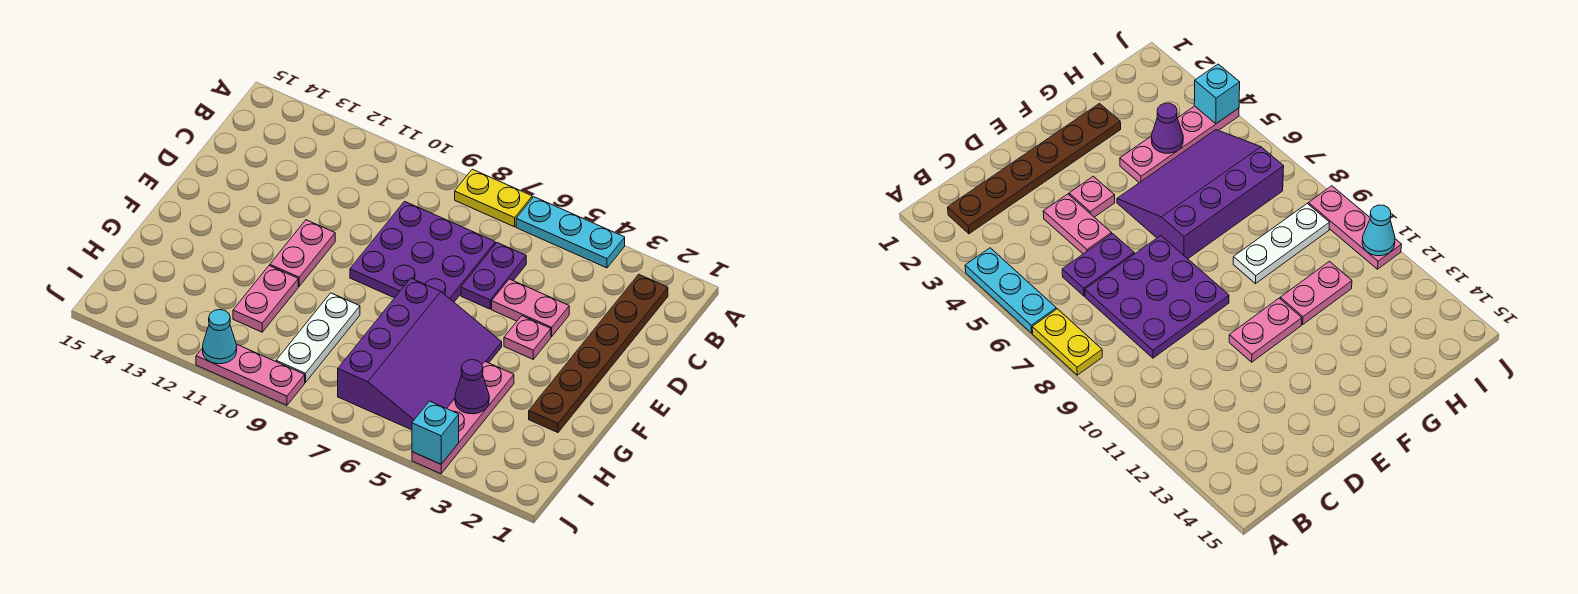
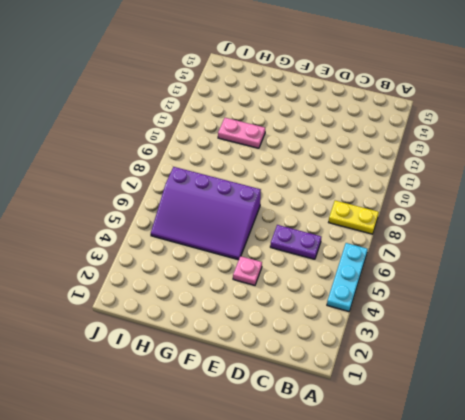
yellow plate A8:B8 level 1 -> yellow plate A7:A8 level 1
none -> brown plate B2:G2 level 1
none -> purple plate C7:E9 level 1
none -> pink plate D4:D5 level 1

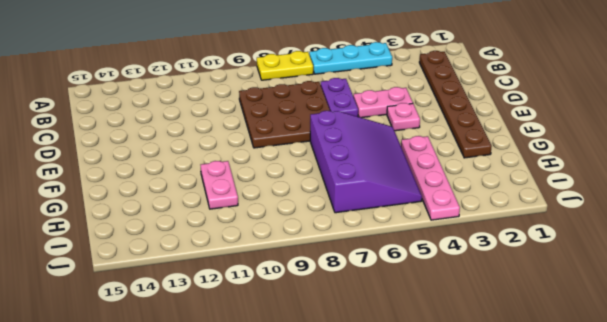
brown plate C7:E9 level 1 -> purple plate C7:E9 level 1
none -> pink plate E11:F11 level 1
none -> white plate G9:I9 level 1
none -> pink plate J9:J11 level 1

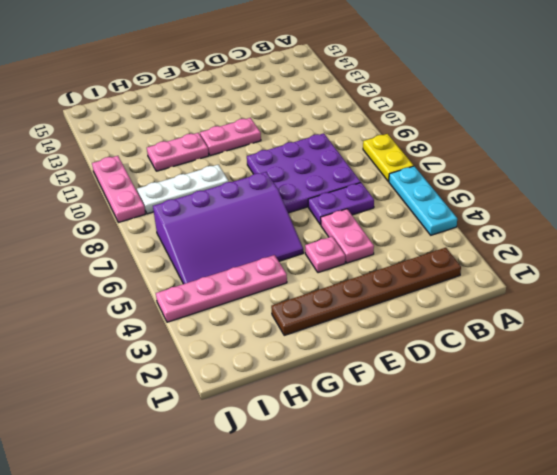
none -> purple cone H4 level 2
none -> cyan brick J4 level 2
none -> cyan cone J11 level 2

